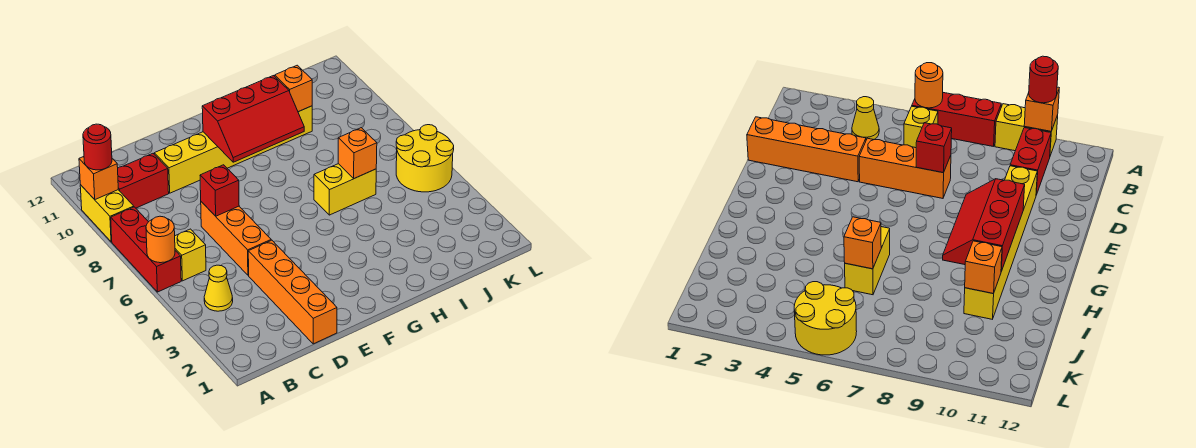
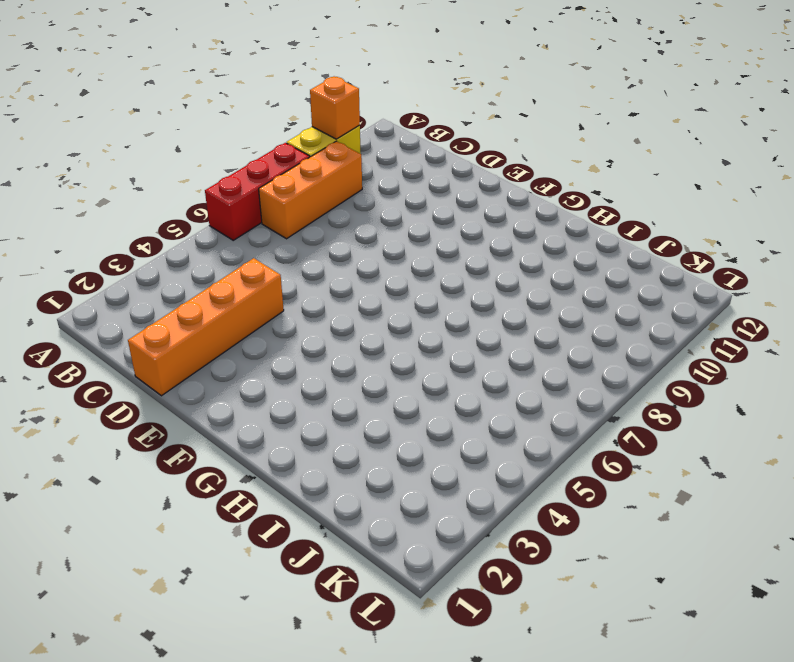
orange brick B7:B9 level 1 -> orange brick D5:D7 level 1
none -> yellow cone B4 level 1
none -> yellow brick B6 level 1
none -> red brick B10:C10 level 1

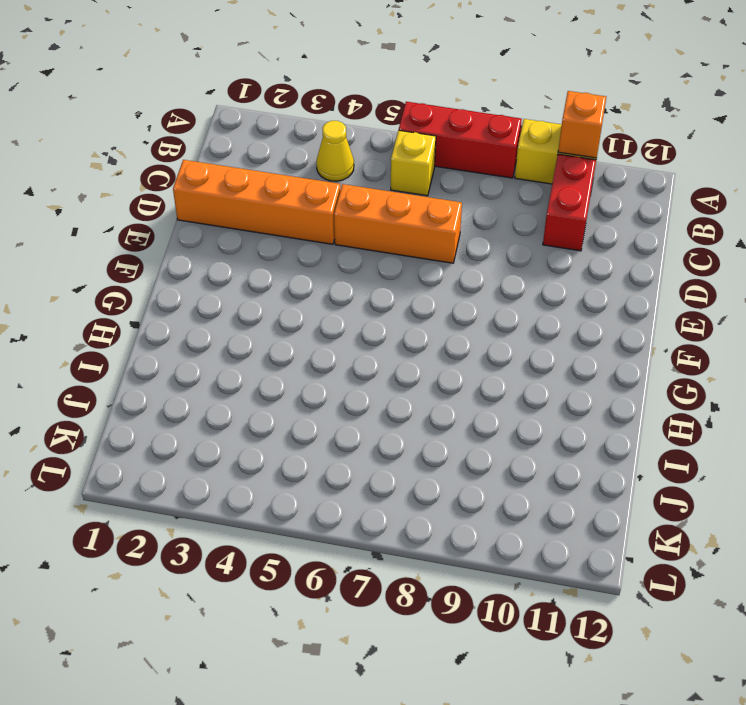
none -> yellow brick D10:I10 level 1
none -> yellow brick H6:I6 level 1
none -> yellow round brick K5:L6 level 1

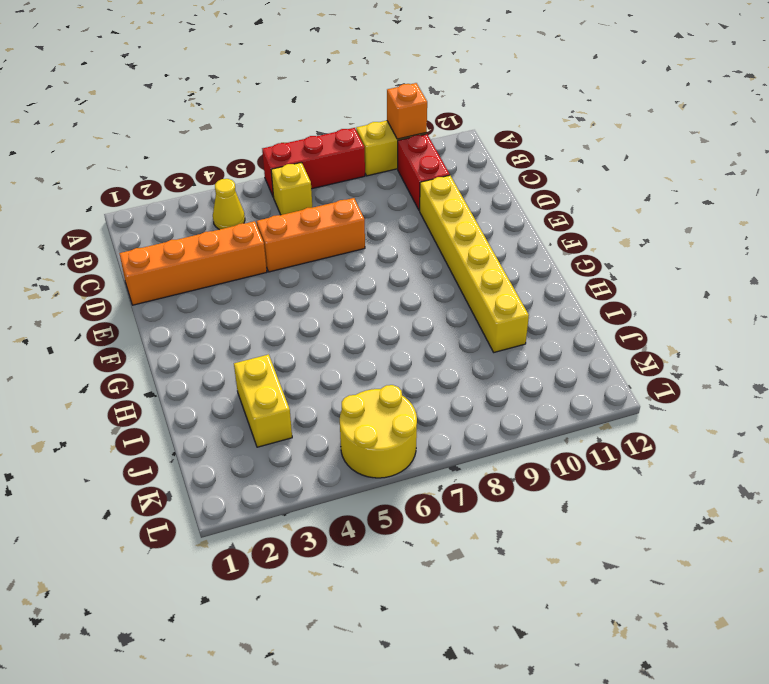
yellow brick I3:J3 level 1 -> yellow brick H6:I6 level 1
none -> orange round brick A6 level 2
none -> red brick D7 level 2
none -> red slope F9:H10 level 2 top 10

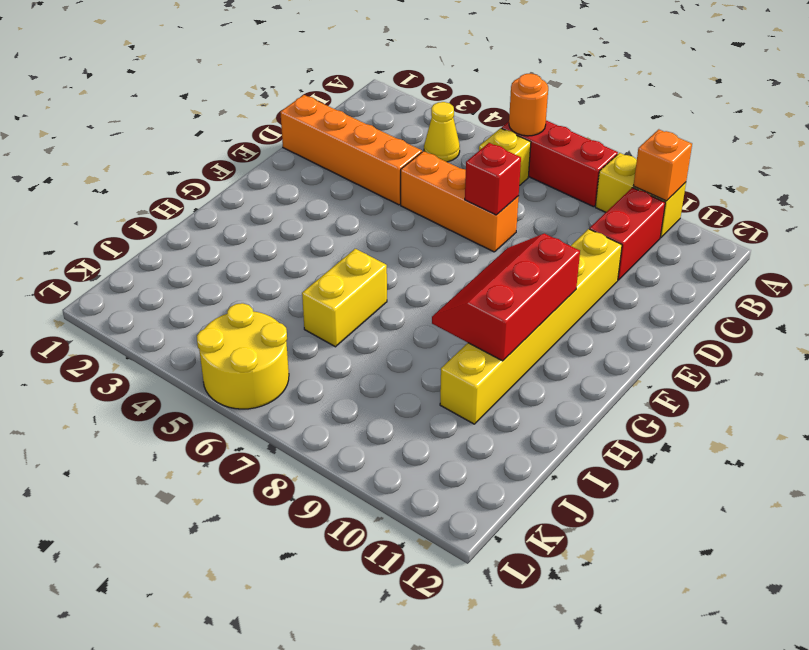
none -> orange brick I6 level 2
none -> orange brick I10 level 2
none -> red round brick A10 level 3

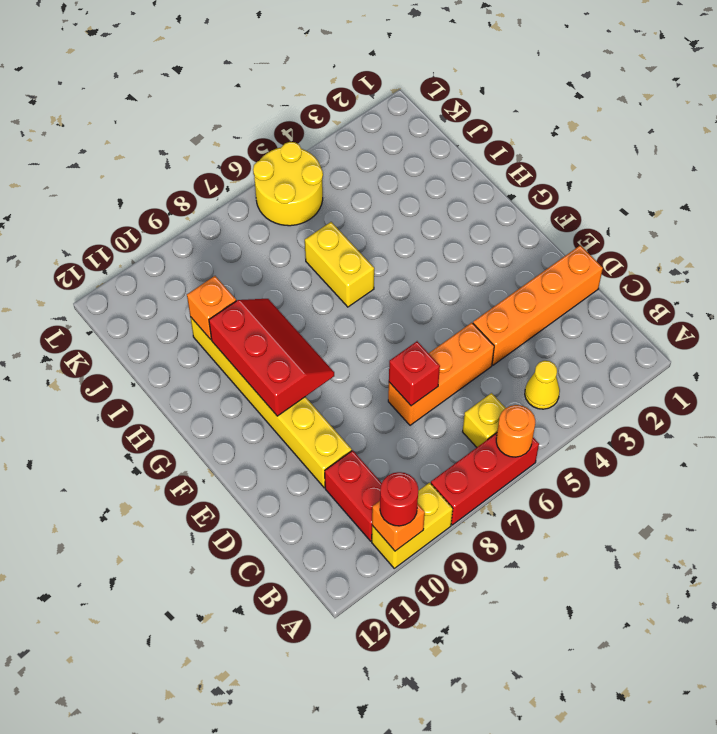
none -> orange brick I6 level 2

